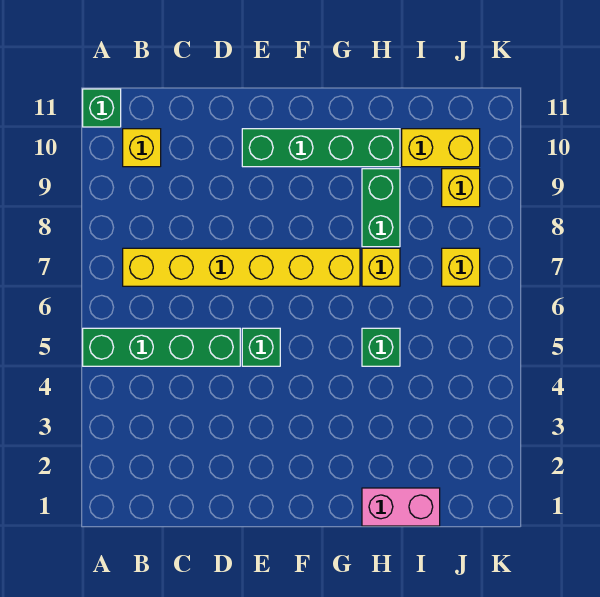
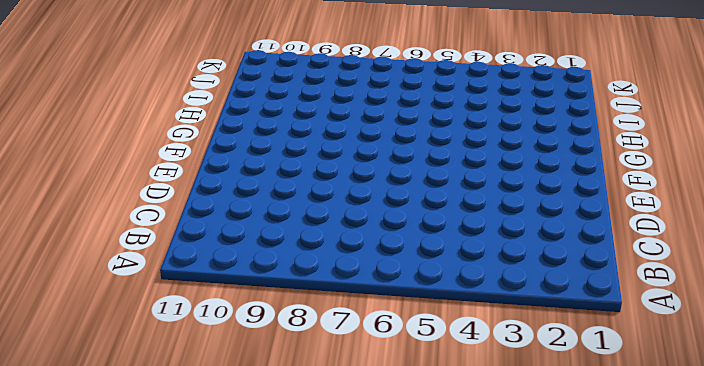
none -> green brick A5:D5 level 1
none -> green brick A11 level 1
none -> yellow brick B7:G7 level 1

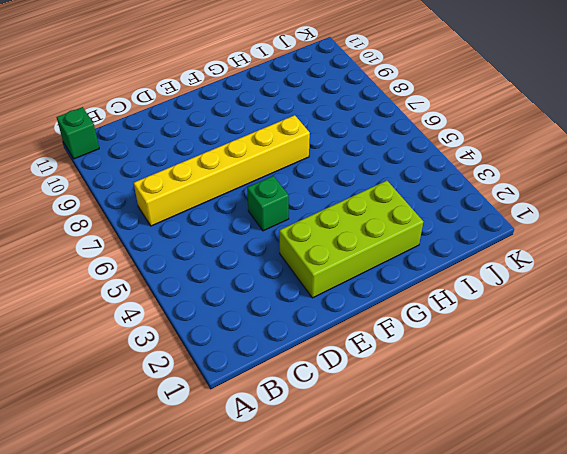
lime brick E2:H3 level 1 -> none
none -> green brick A5:D5 level 1
none -> yellow brick B10 level 1
none -> green brick E10:H10 level 1

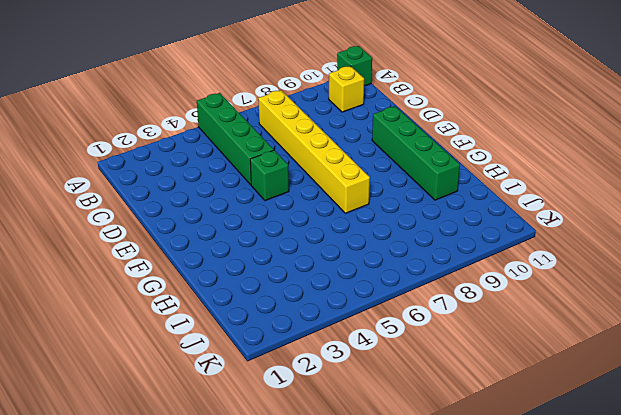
none -> pink brick H1:I1 level 1
none -> green brick H5 level 1
none -> yellow brick H7 level 1

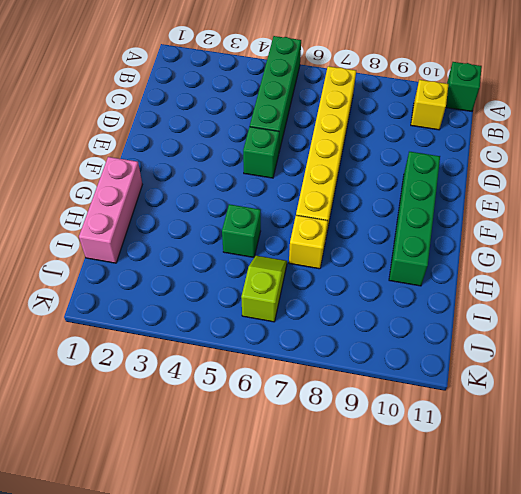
pink brick G1:I1 level 1 -> pink brick H1:I1 level 1
lime slope I6:J6 level 1 top J -> none
none -> green brick H8:H9 level 1
none -> yellow brick I10:J10 level 1
none -> yellow brick J7 level 1

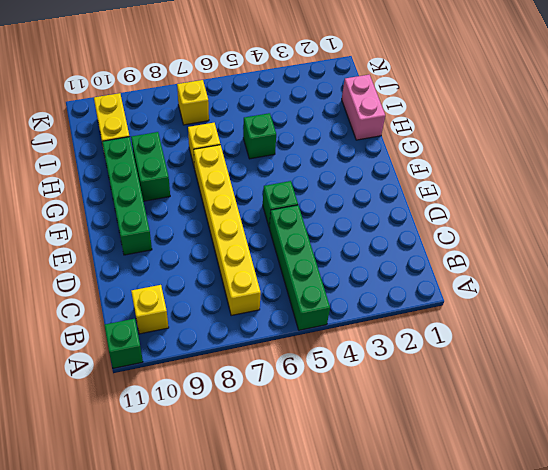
green brick G9:H9 level 1 -> green brick H8:H9 level 1
none -> yellow brick J9 level 1

